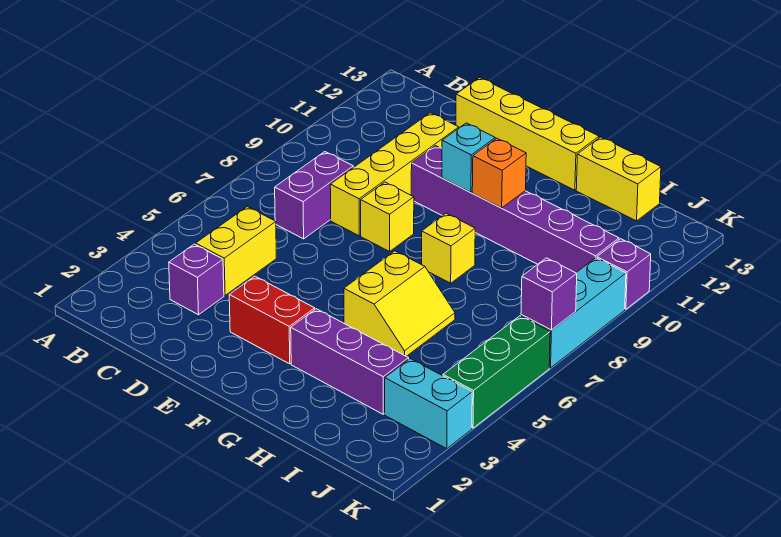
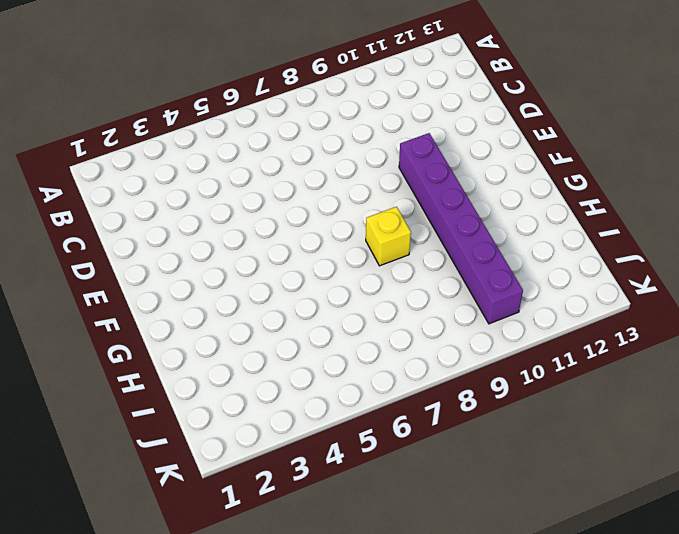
none -> purple brick C3 level 1
none -> yellow brick C4:C5 level 1
none -> purple brick C7:C8 level 1

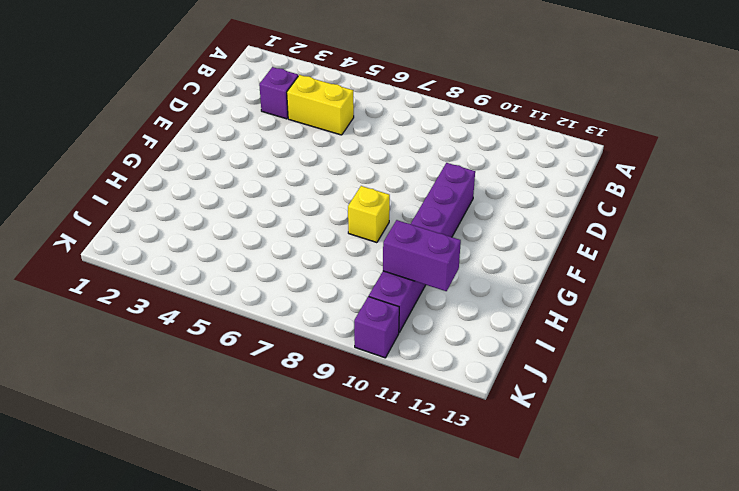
purple brick I10:I11 level 2 -> purple brick C7:C8 level 1
none -> yellow brick D8:D11 level 1
none -> yellow brick D13:G13 level 1
none -> red brick E3:F3 level 1

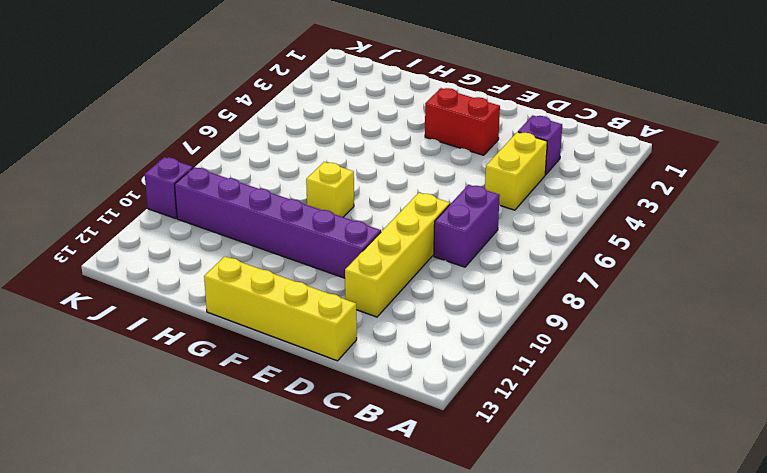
none -> yellow brick E8 level 1
none -> purple brick G3:I3 level 1
none -> yellow slope G5:H6 level 1 top G

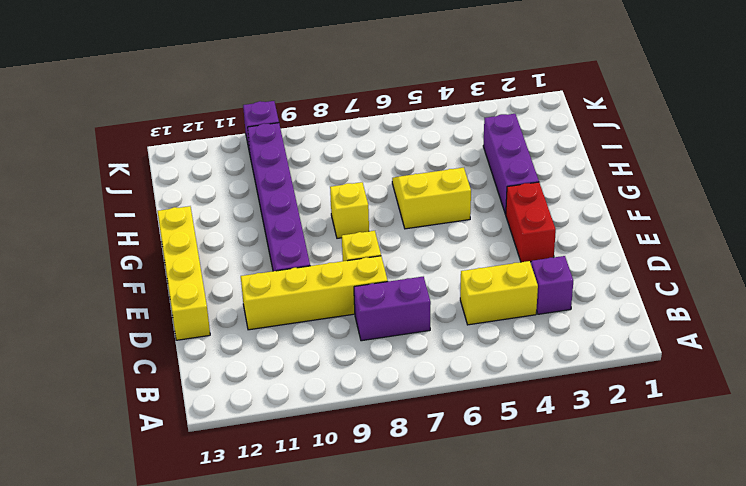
none -> yellow brick H13:I13 level 1
none -> cyan brick J3:K3 level 1
none -> green brick K4:K6 level 1

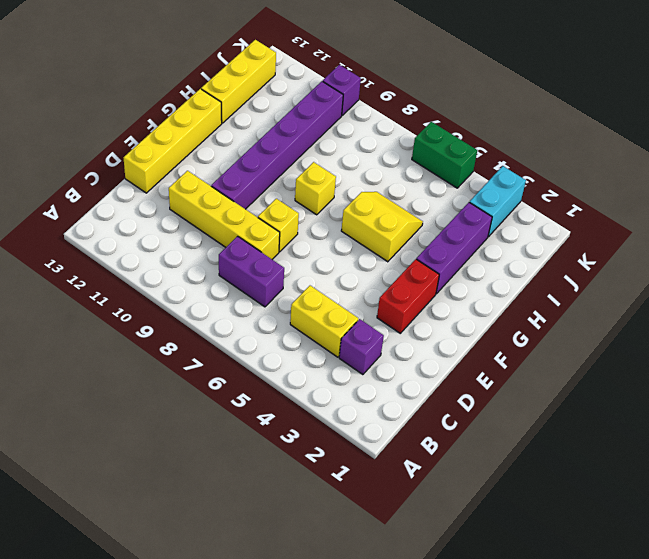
yellow brick H13:J13 level 1 -> yellow brick H13:I13 level 1
green brick K5:K6 level 1 -> green brick K4:K6 level 1
none -> cyan brick K7:K9 level 1
none -> cyan brick F10 level 2
none -> orange brick G10 level 2

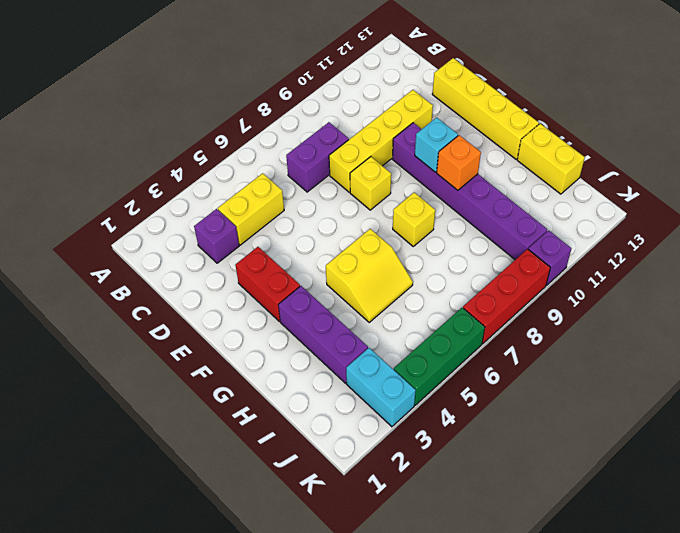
red brick K7:K9 level 1 -> cyan brick K7:K9 level 1
none -> purple brick K7 level 2

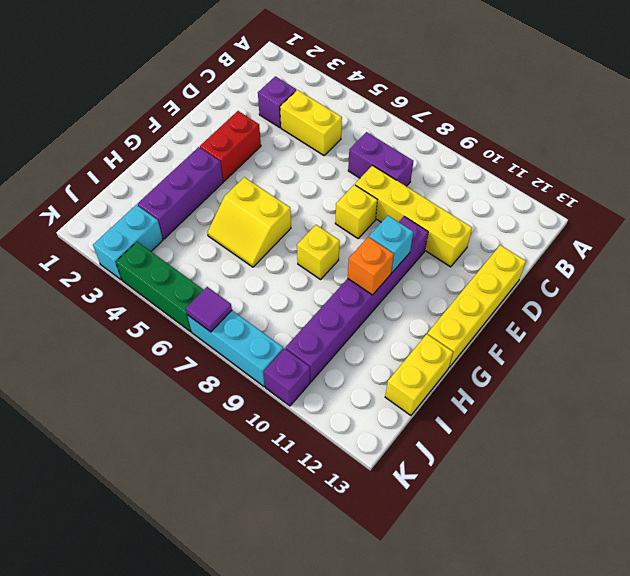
purple tile K7 level 2 -> purple brick K7 level 2

